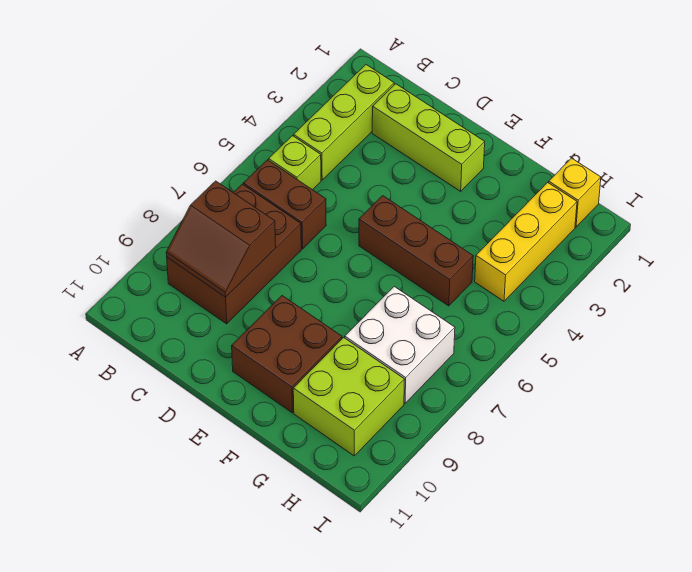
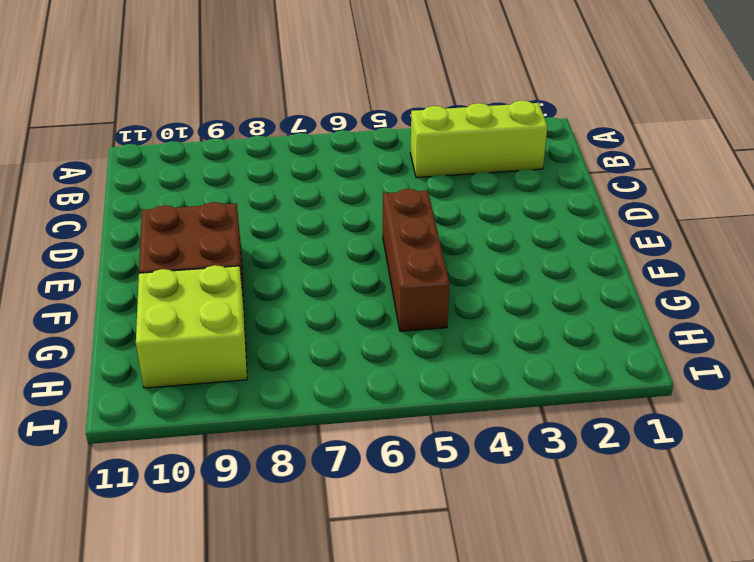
none -> lime brick B5 level 1
none -> brown brick B6:C6 level 1
none -> brown brick B7:C9 level 1

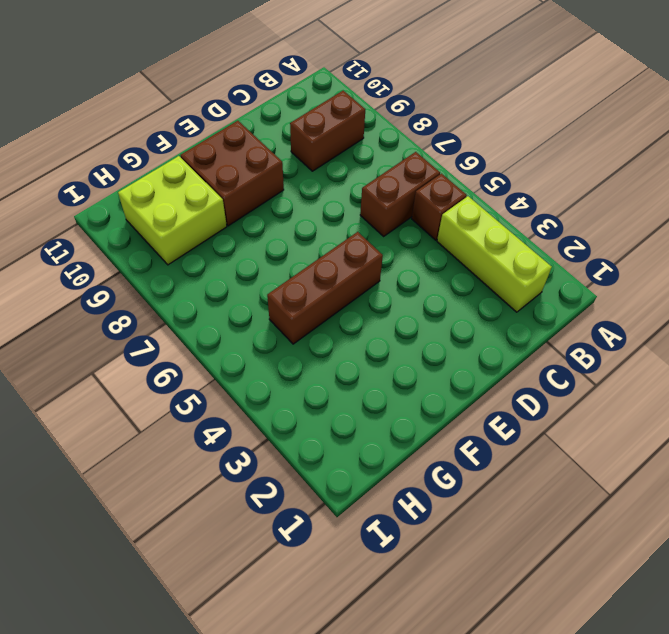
brown brick B5 level 1 -> lime brick B5 level 1
brown brick B9:C9 level 1 -> brown brick B7:C9 level 1
none -> lime brick C2:E2 level 1
none -> white brick G7:H8 level 1
none -> yellow brick H1 level 1

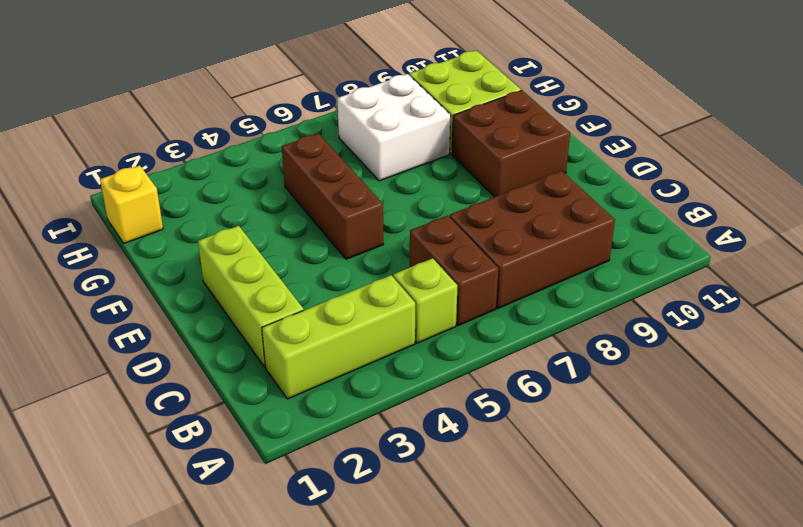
none -> yellow brick H2:H4 level 1
none -> brown slope B8:C9 level 2 top 8

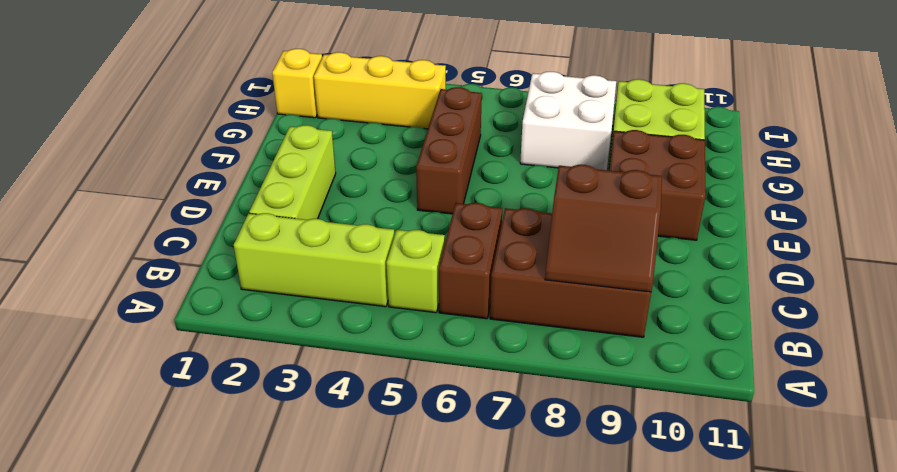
brown slope B8:C9 level 2 top C -> brown slope B8:C9 level 2 top 8

